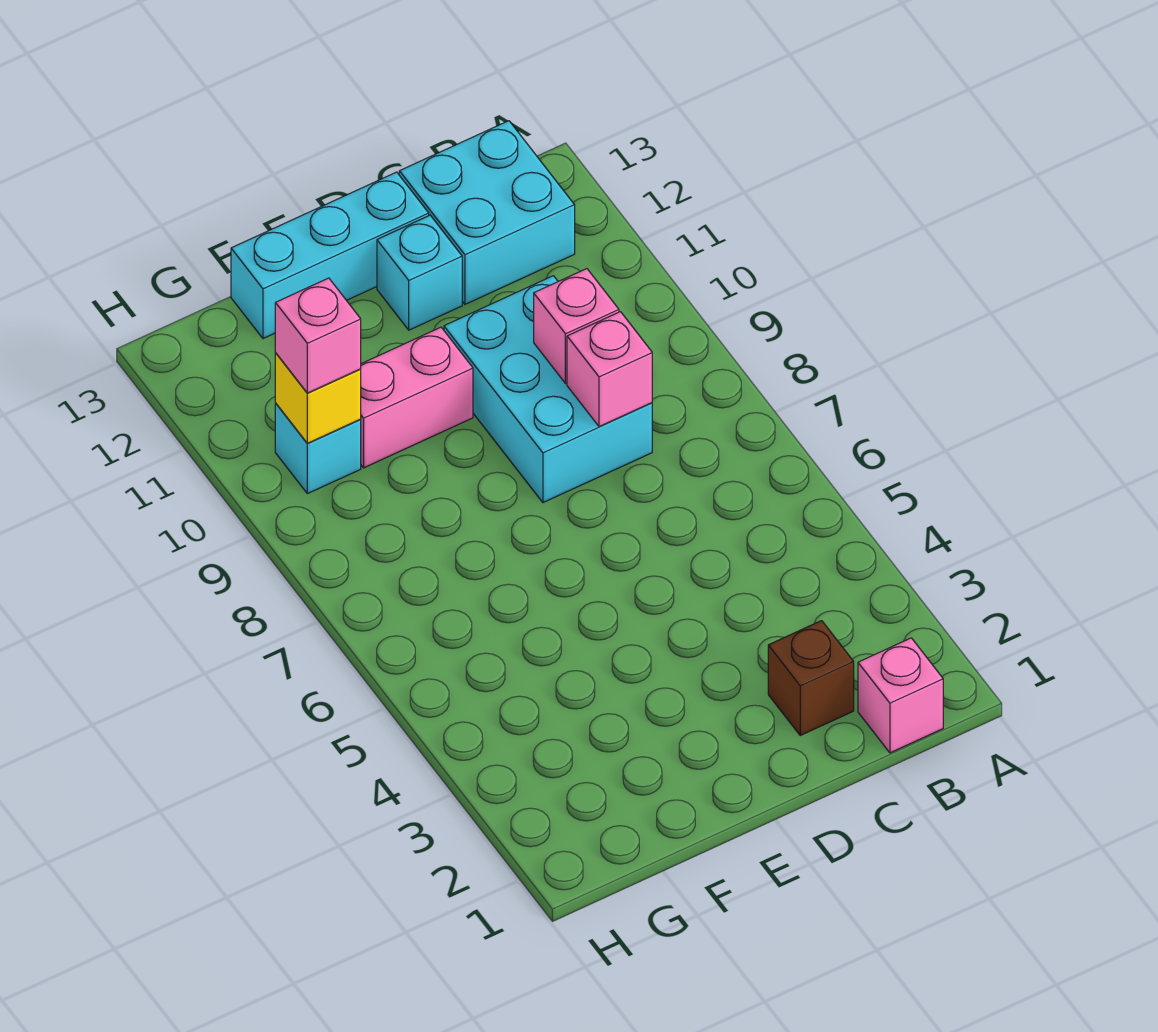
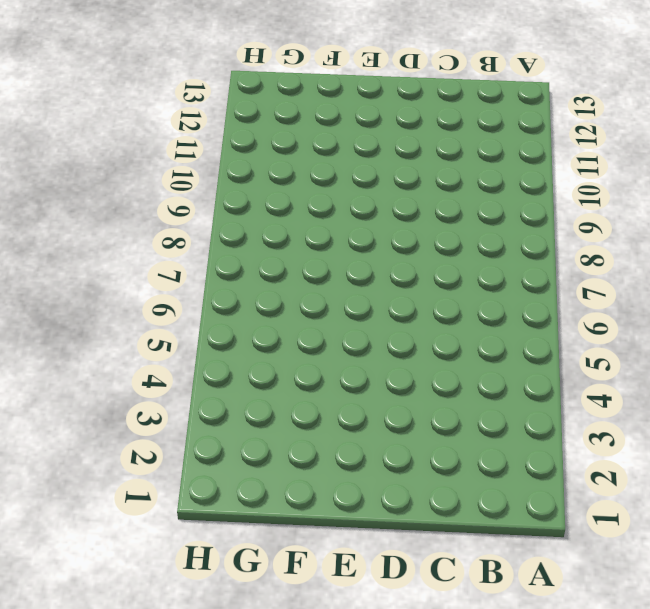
none -> pink brick B1 level 1
none -> cyan brick B12:C13 level 1
none -> brown brick C2 level 1

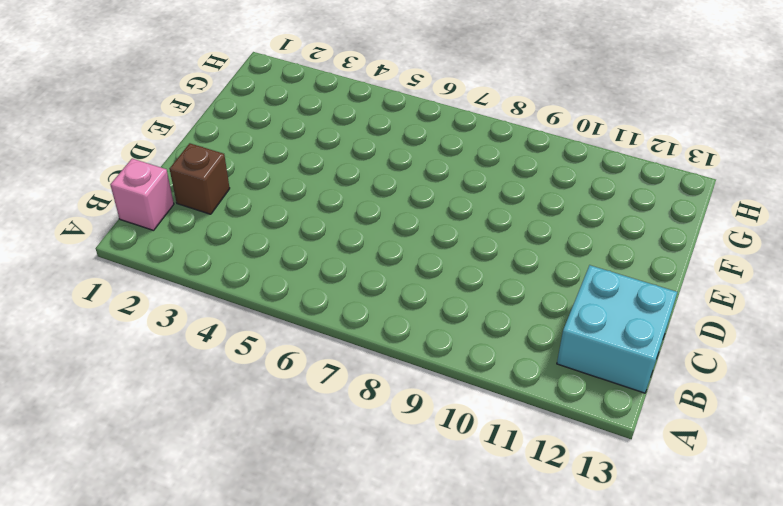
none -> cyan brick C8:D10 level 1
none -> cyan brick D12 level 1
none -> cyan brick D13:F13 level 1

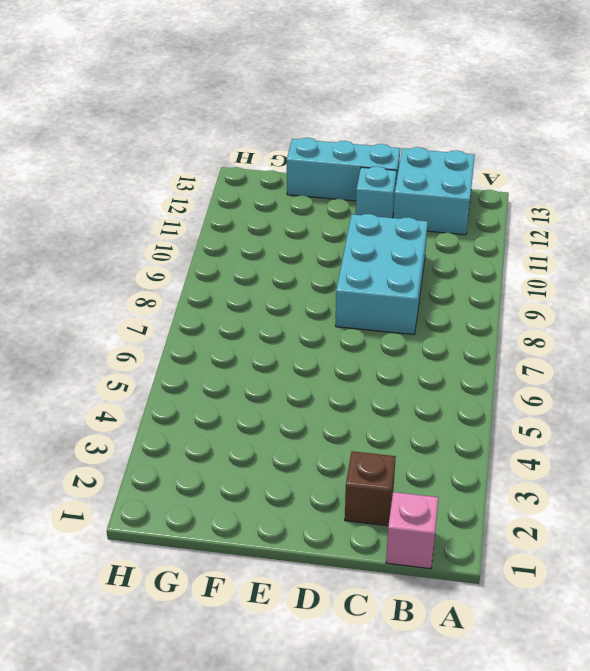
none -> pink brick E10:F10 level 1
none -> cyan brick G10 level 1
none -> pink brick C8 level 2

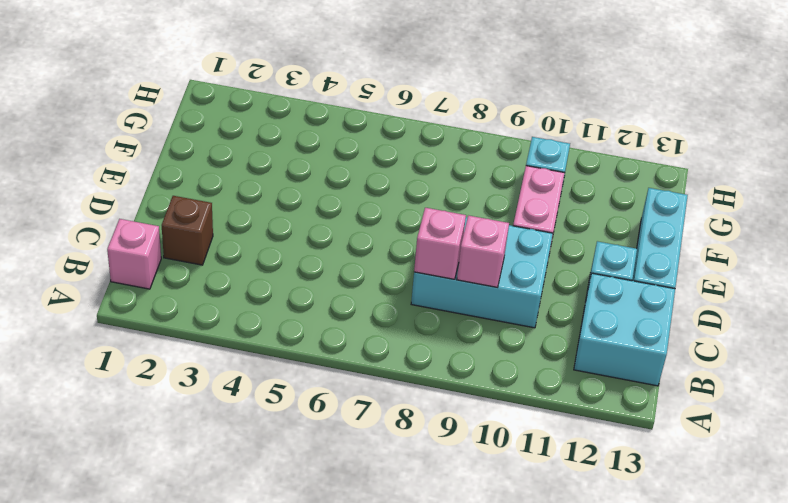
none -> yellow brick G10 level 2
none -> pink brick G10 level 3

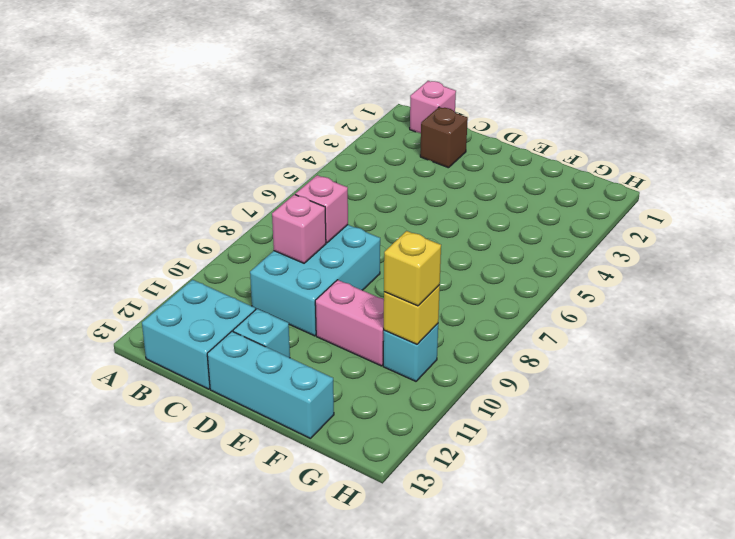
yellow brick G10 level 3 -> pink brick G10 level 3

